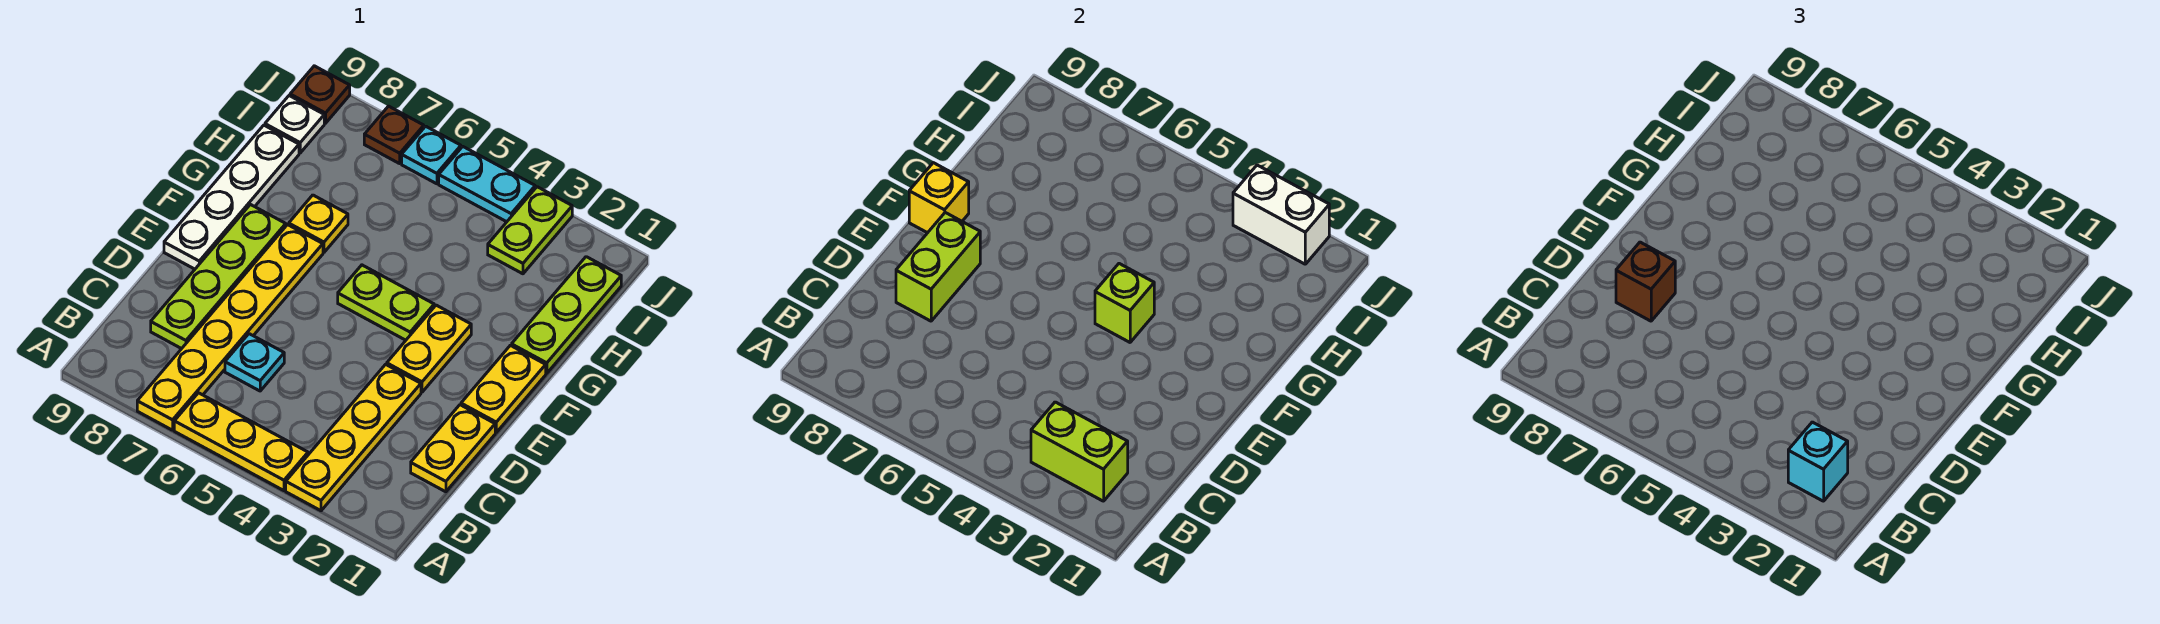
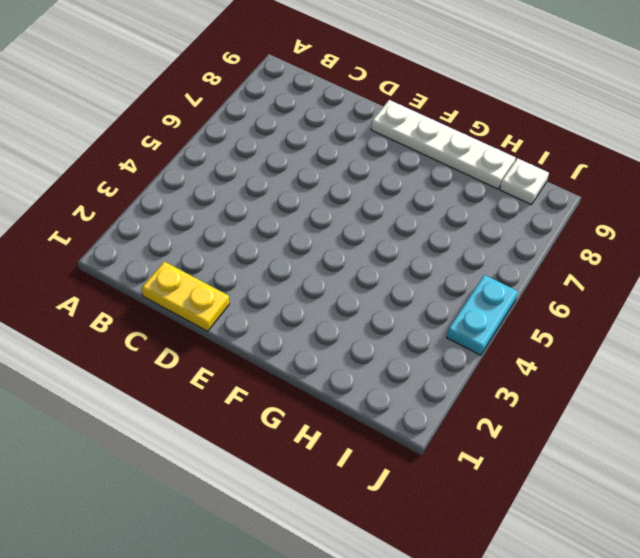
none -> yellow plate A3:D3 level 1
none -> yellow plate A4:A6 level 1
none -> yellow plate A7:F7 level 1

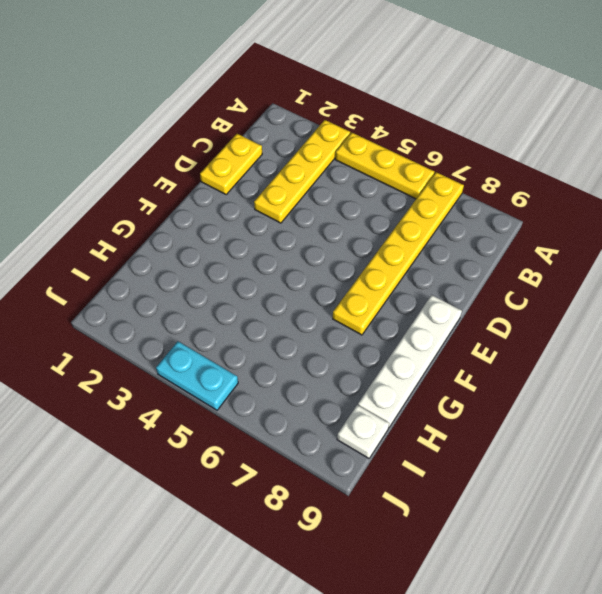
none -> cyan plate C6 level 1
none -> lime plate C8:F8 level 1
none -> yellow plate E1:F1 level 1

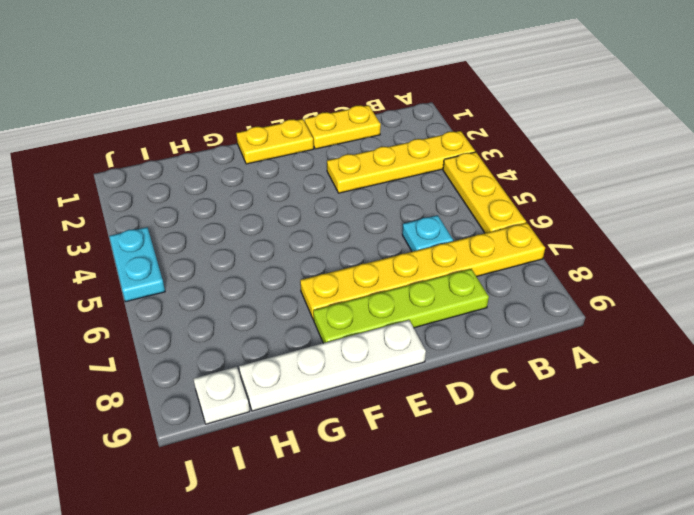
none -> yellow plate E3:F3 level 1
none -> lime plate F4:F5 level 1
none -> lime plate G1:I1 level 1

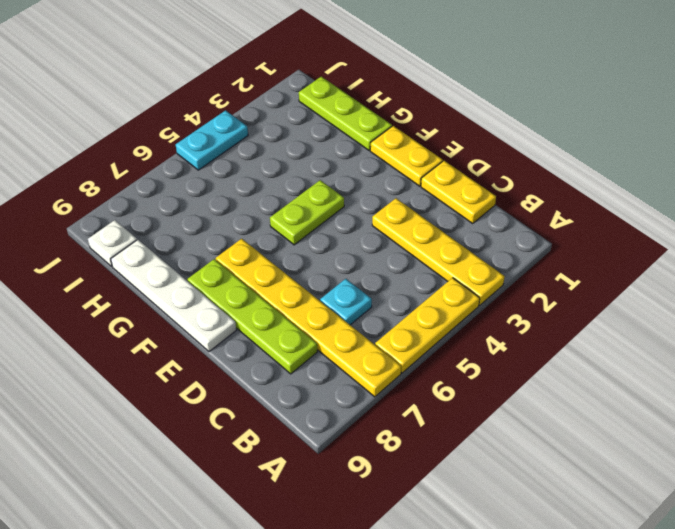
none -> yellow plate E3:F3 level 1
none -> yellow plate G7 level 1
none -> lime plate I3:J3 level 1

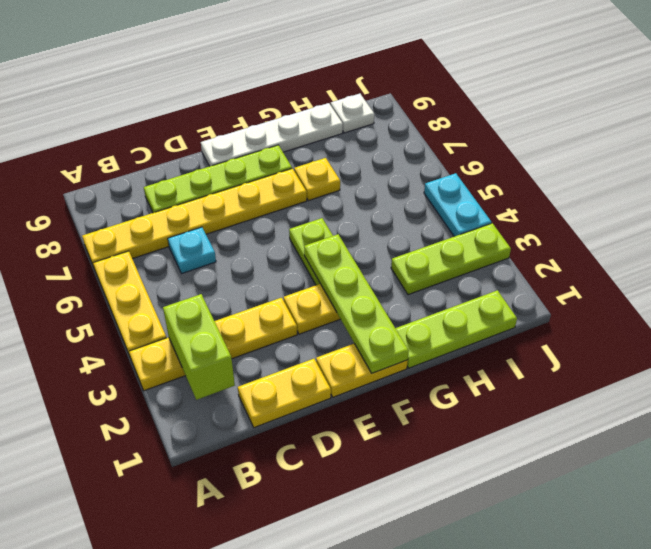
lime plate F1:F4 level 2 -> lime brick F4 level 2
lime plate H3:J3 level 1 -> lime plate I3:J3 level 1
none -> cyan plate J6 level 1
none -> brown plate J7 level 1
none -> brown plate J9 level 1

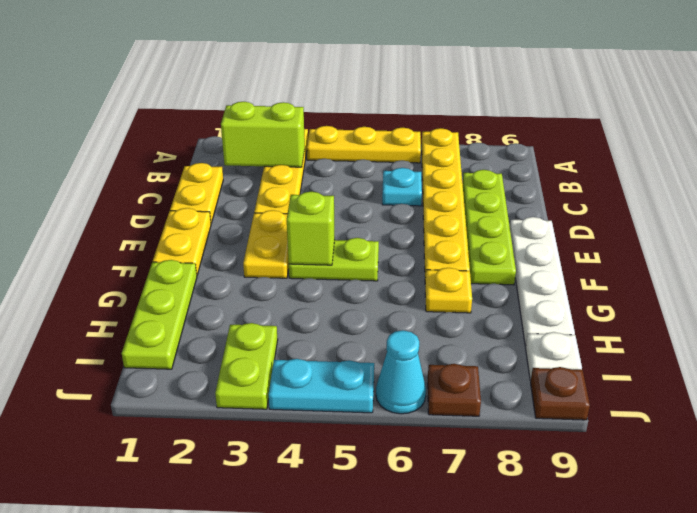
cyan cone J6 level 1 -> cyan plate J6 level 1
none -> lime brick D8:E8 level 2
none -> yellow brick F9 level 2
none -> white brick J2:J3 level 2

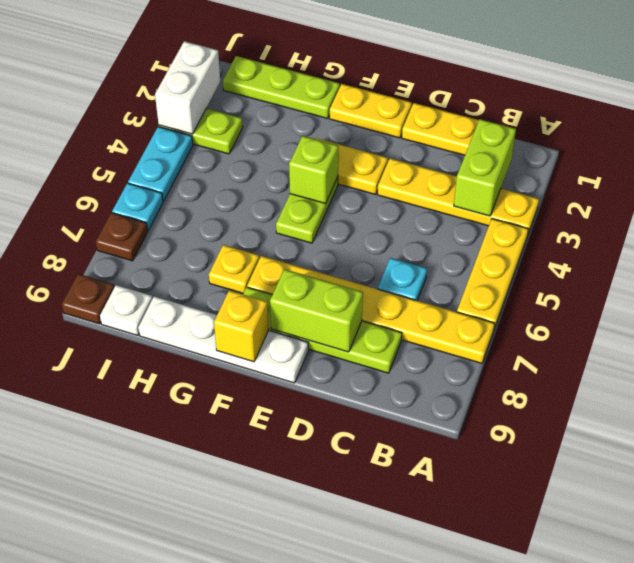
none -> cyan brick B2 level 3
none -> brown brick D8 level 3

